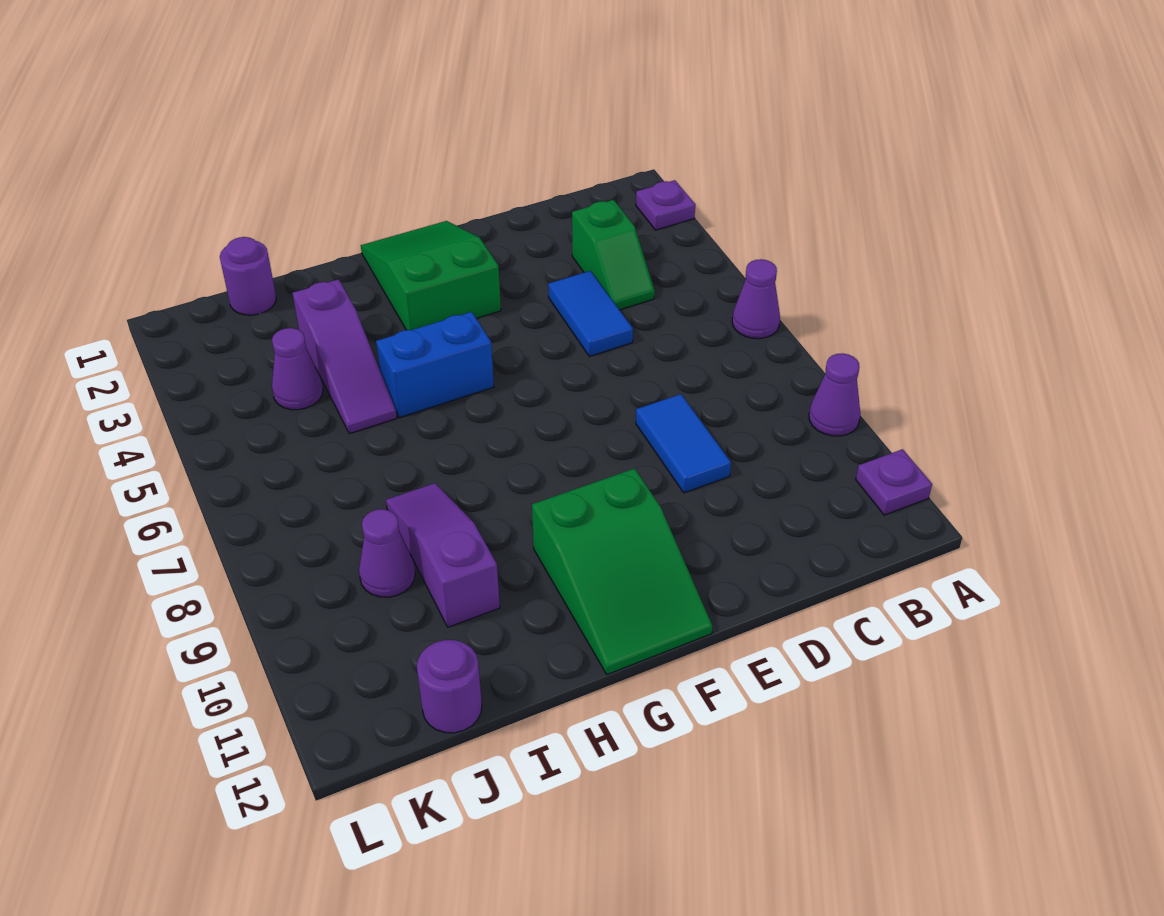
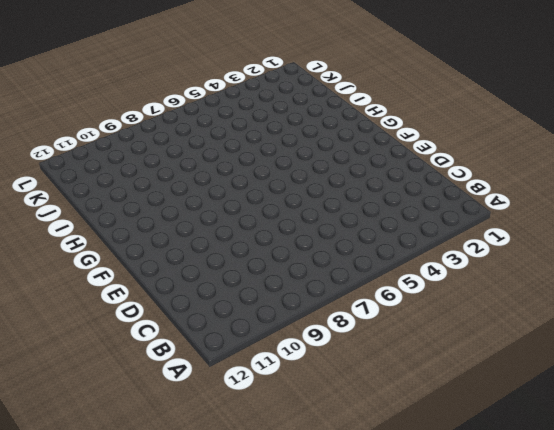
none -> purple plate A2 level 1
none -> purple cone A6 level 1
none -> purple cone A9 level 1

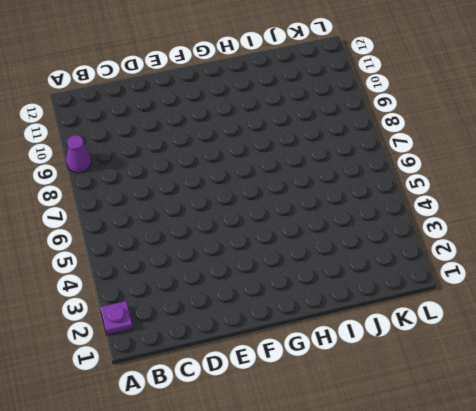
none -> purple cone A6 level 1
none -> purple plate A11 level 1
none -> green slope C3:C4 level 1 top 3

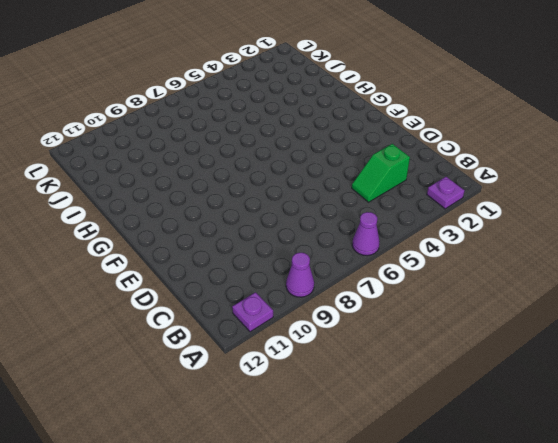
none -> blue tile D4:D5 level 1
none -> blue tile D8:D9 level 1
none -> green slope F1:G3 level 1 top 3

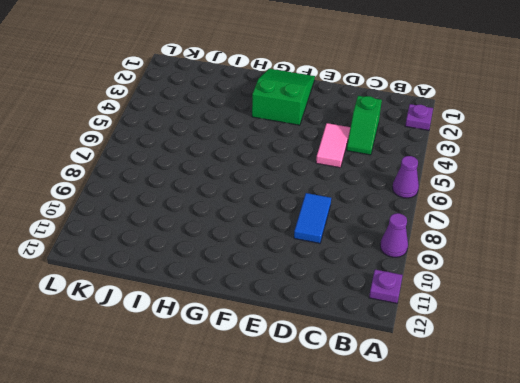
pink tile D4:D5 level 1 -> blue tile D4:D5 level 1
none -> green slope F10:G12 level 1 top 10
none -> blue brick G5:H5 level 1
none -> purple slope I3:I5 level 1 top 3

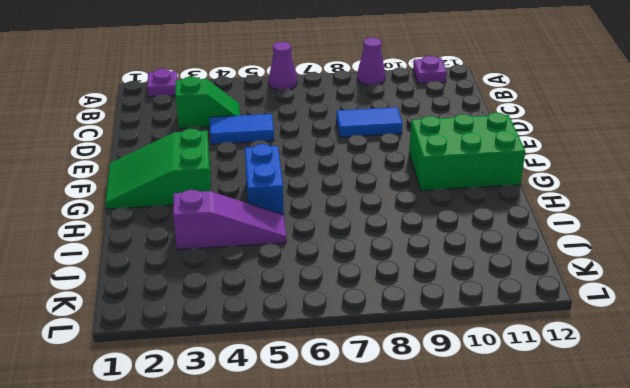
green brick F10:G12 level 1 -> green slope F10:G12 level 1 top 10
none -> purple slope I8:I10 level 1 top 10
none -> purple round brick J1 level 1
none -> purple cone J4 level 1

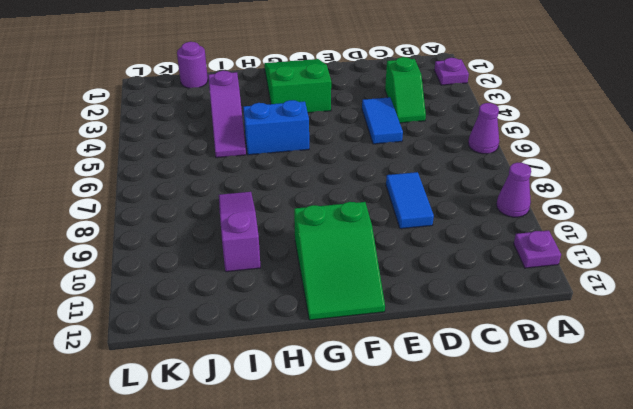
none -> purple cone J4 level 1
none -> purple cone J9 level 1
none -> purple round brick J12 level 1

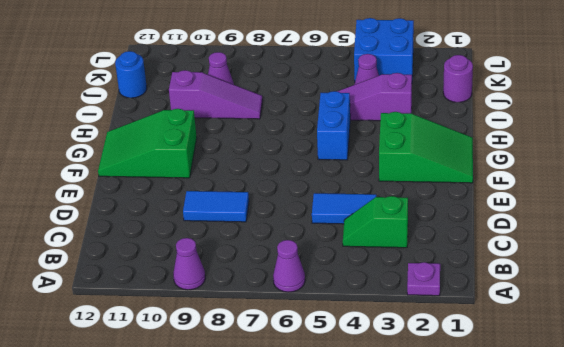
blue round brick J12 level 1 -> purple round brick J12 level 1
blue brick K3:L4 level 1 -> none
none -> purple plate A11 level 1

